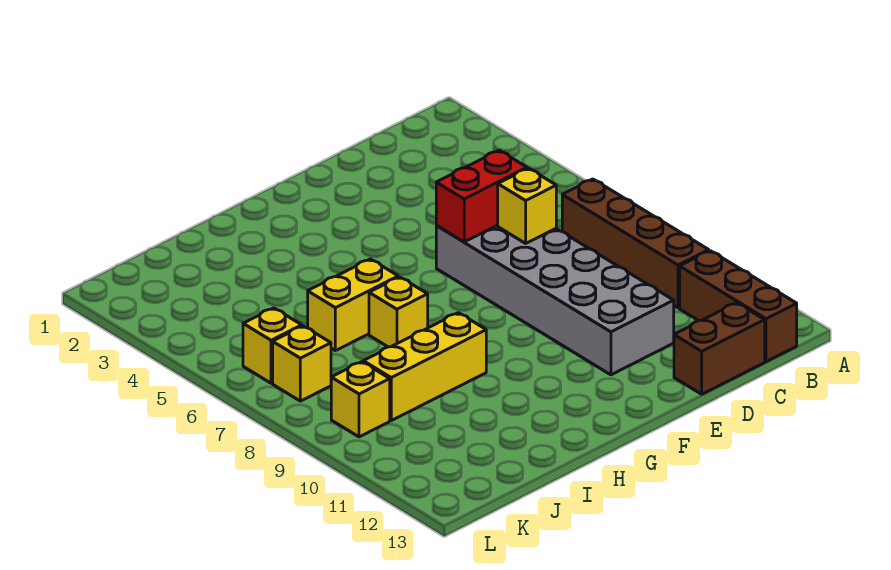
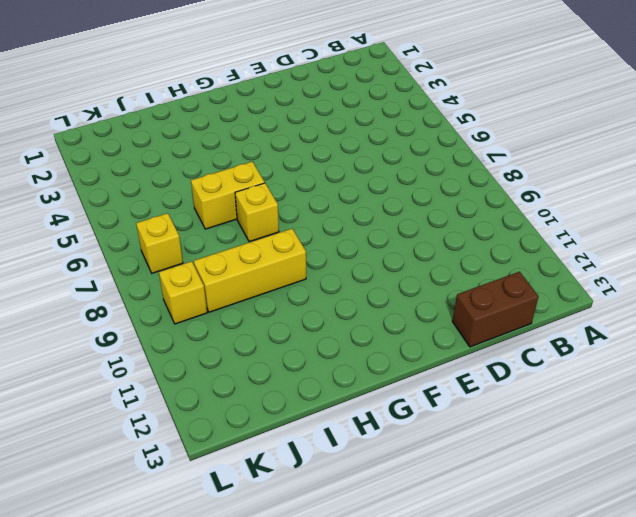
none -> brown brick B7:B10 level 1
none -> brown brick B11:B13 level 1
none -> grey brick D6:E11 level 1

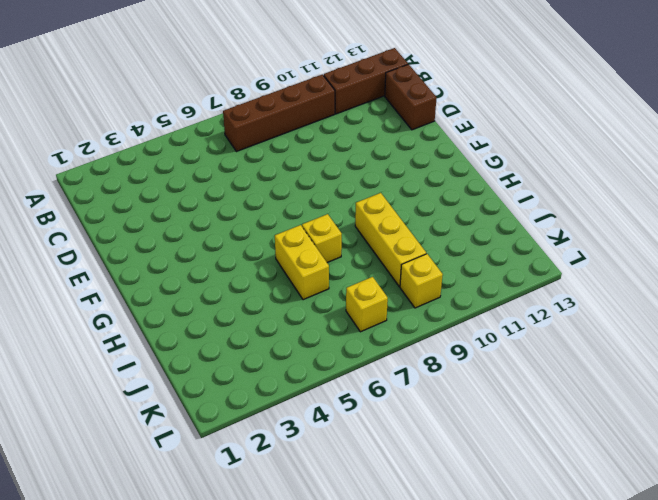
none -> grey brick D6:E11 level 1
none -> yellow brick K6 level 1
none -> red brick D6:E6 level 2

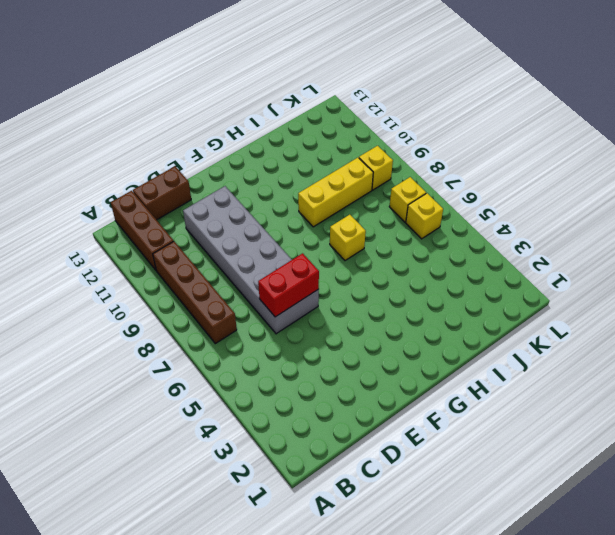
none -> yellow brick H6:I6 level 1
none -> yellow brick D7 level 2

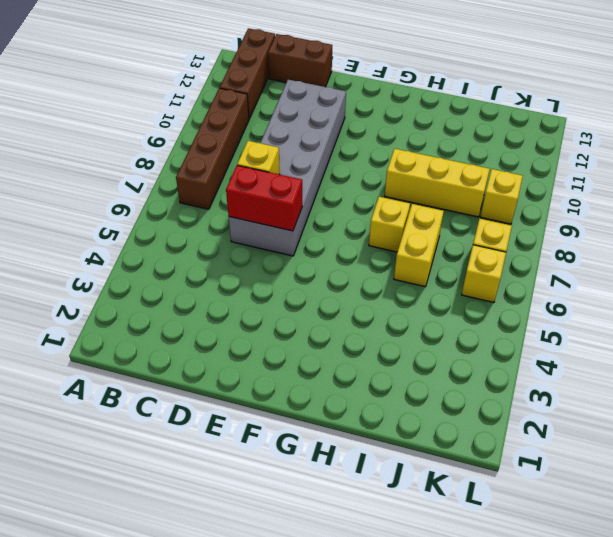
yellow brick I6:I7 level 1 -> yellow brick H6:I6 level 1

